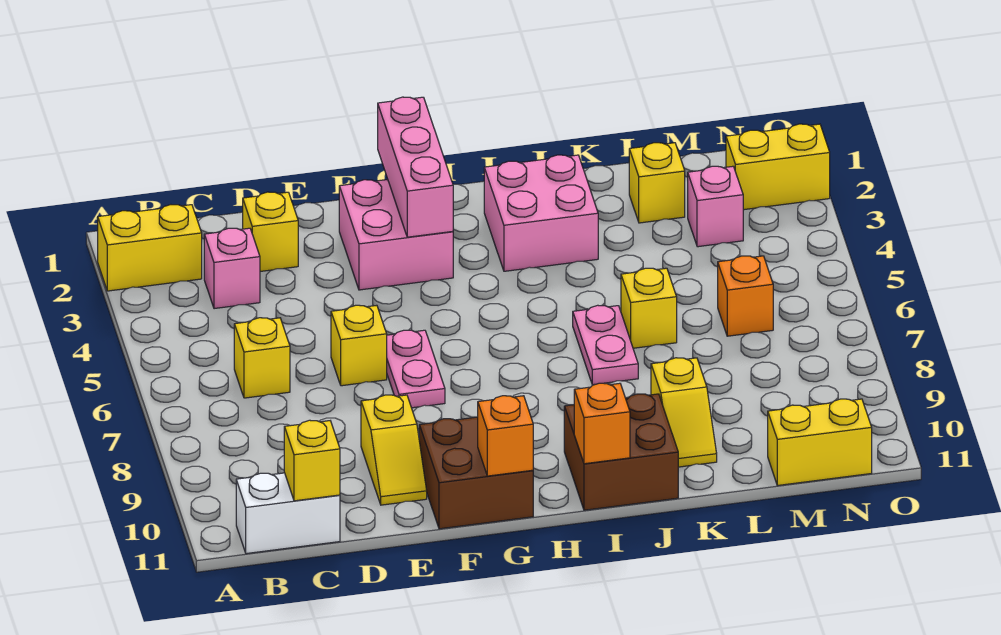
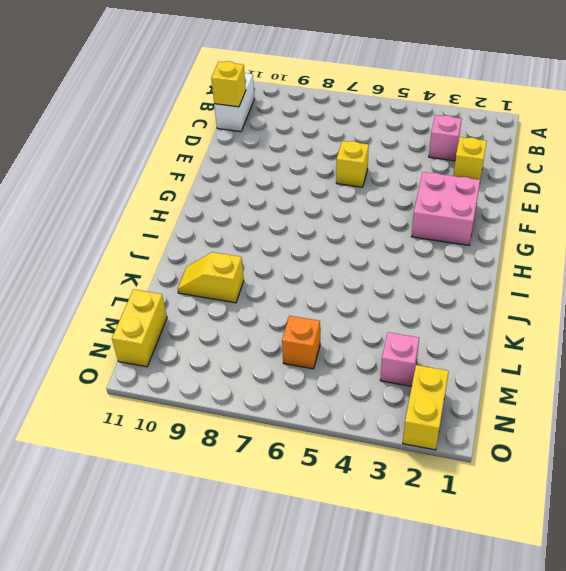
none -> yellow brick A2:B2 level 1
none -> yellow brick C6 level 1
none -> yellow slope E9:E10 level 1 top 9

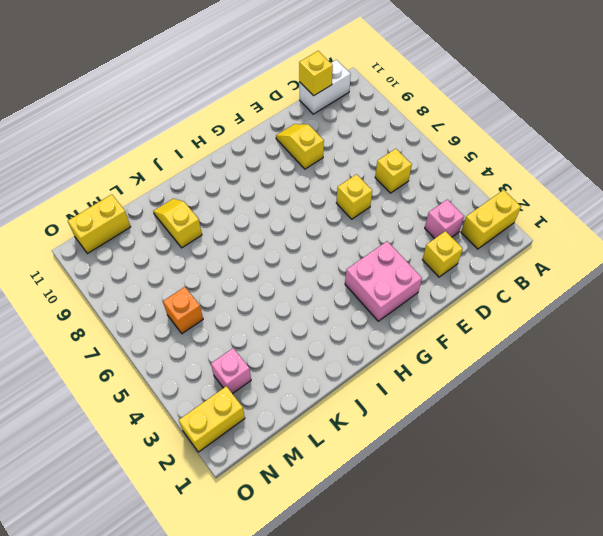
none -> pink plate F6:F7 level 1
none -> brown brick F10:G11 level 1
none -> pink brick I2:J3 level 1

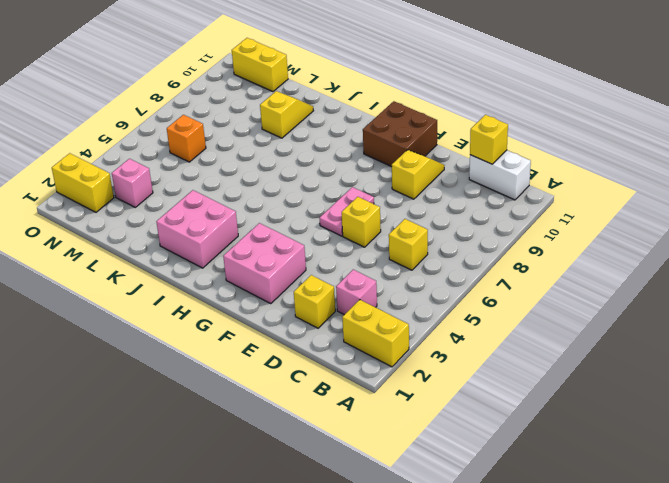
none -> brown brick I10:J11 level 1
none -> pink plate J6:J7 level 1
none -> yellow brick K6 level 1

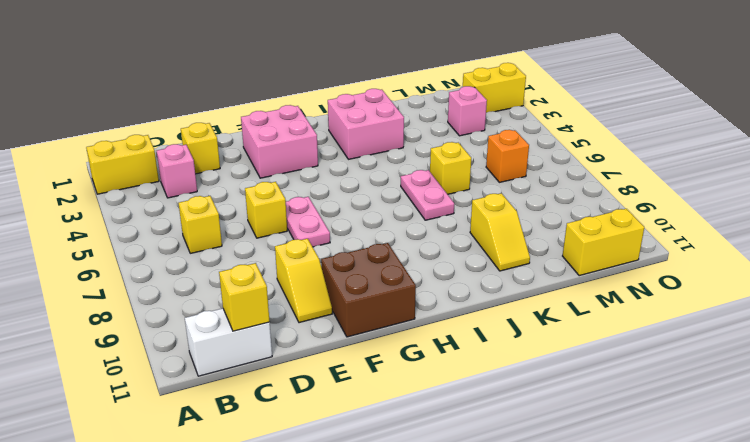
none -> brown brick I10:J11 level 1
none -> yellow brick L2 level 1
none -> pink brick G1:G3 level 2

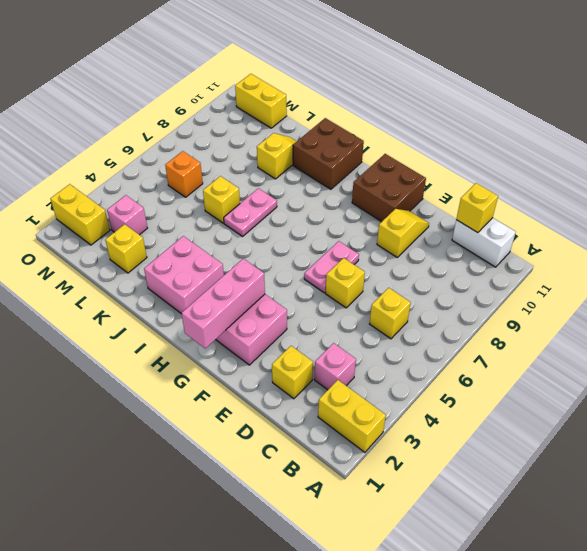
none -> orange brick G11 level 2
none -> orange brick I11 level 2

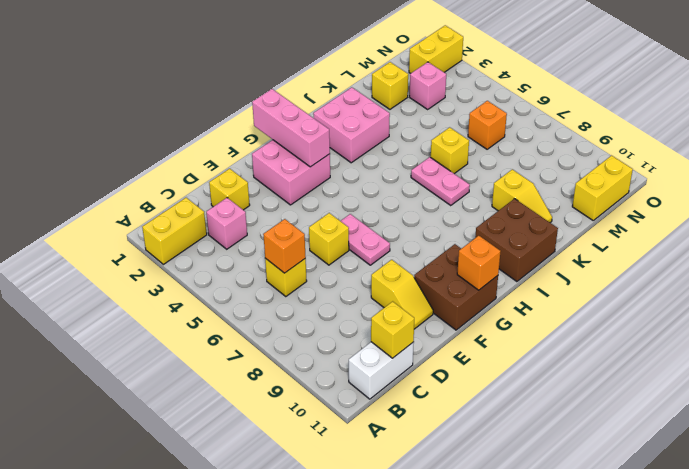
orange brick C6 level 2 -> orange brick I11 level 2

